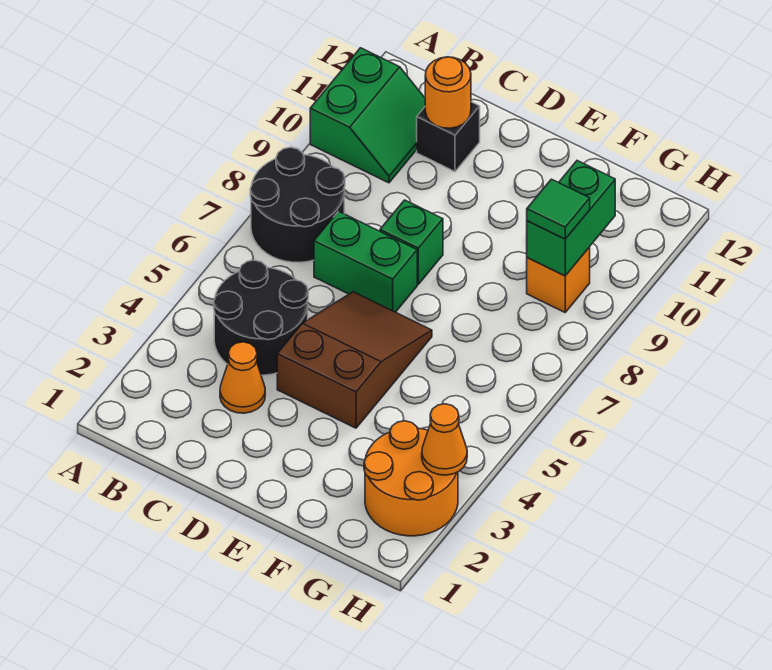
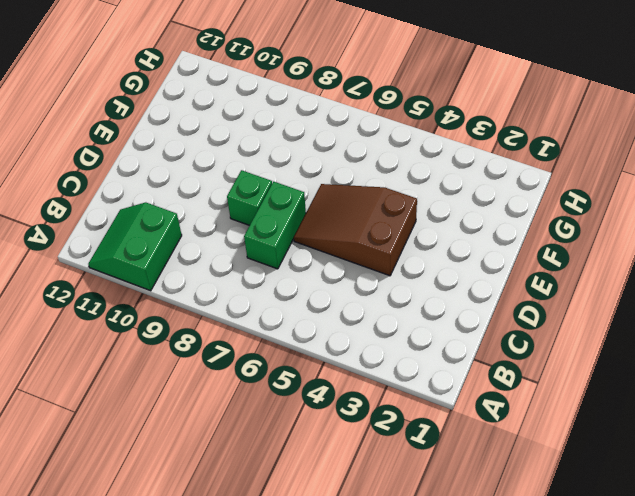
green slope A10:B11 level 1 top 10 -> green slope A10:B11 level 1 top A
none -> black round brick A7:B8 level 1
none -> black round brick B4:C5 level 1
none -> orange cone C3 level 1

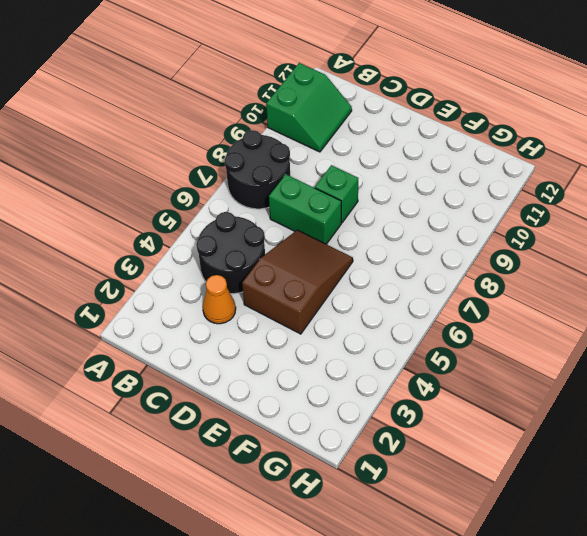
none -> black brick C11 level 1
none -> orange round brick G2:H3 level 1
none -> orange brick G9 level 1

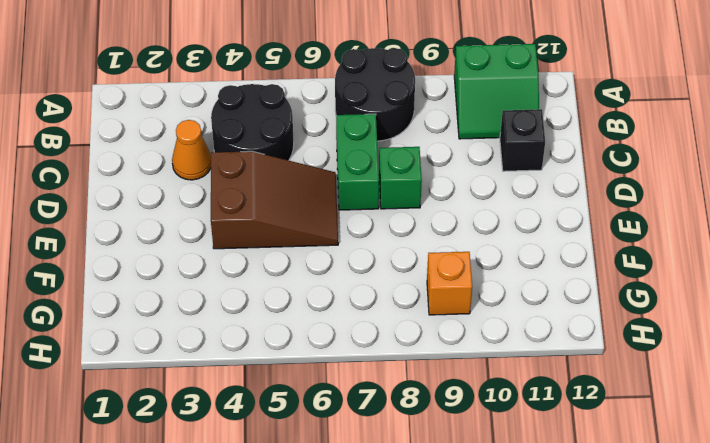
none -> orange round brick G2:H3 level 1
none -> orange round brick C11 level 2
none -> green brick G9:G10 level 2

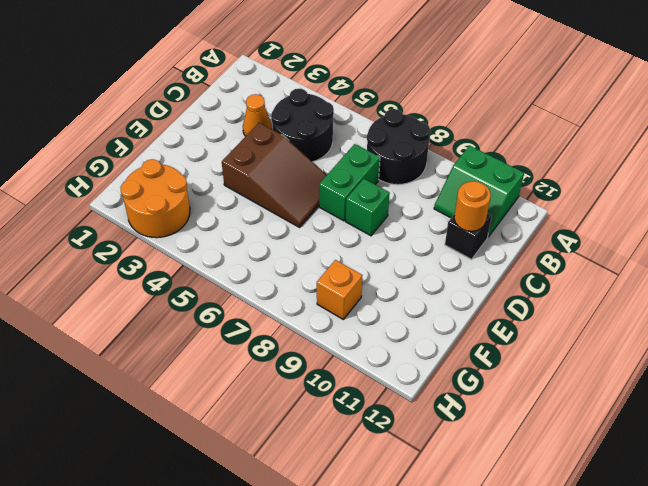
none -> green brick G9:G10 level 2
none -> orange cone H3 level 2
none -> green tile G9 level 3

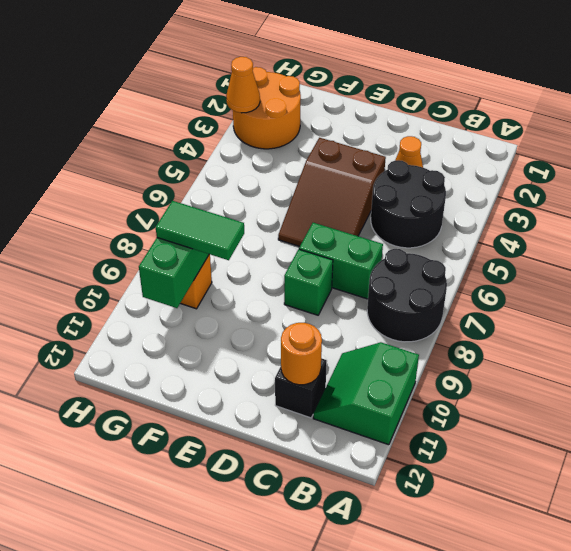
green tile F9:G9 level 3 -> green tile G9 level 3

